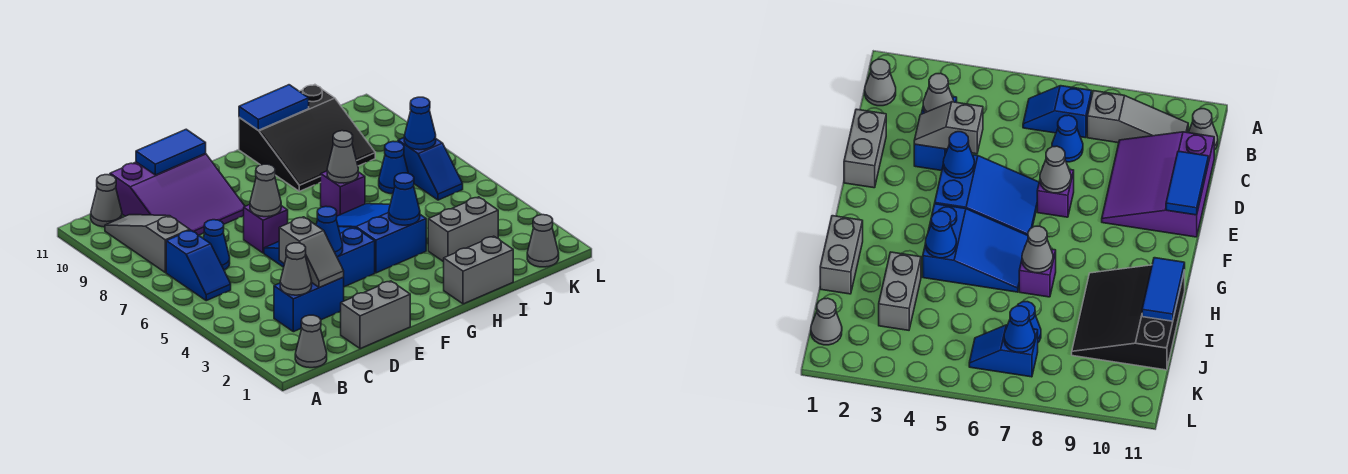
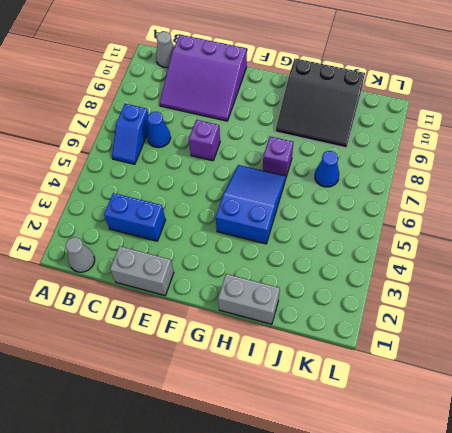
none -> grey slope B8:B10 level 1 top 8
none -> blue slope E4:F6 level 1 top 4
none -> grey brick I3:J3 level 1

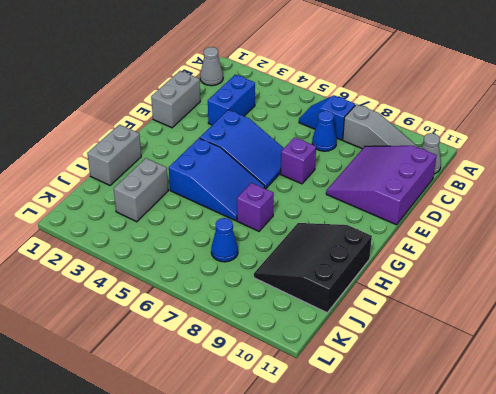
none -> grey cone K1 level 1
none -> blue slope K6:K7 level 1 top 7
none -> grey cone C3 level 2

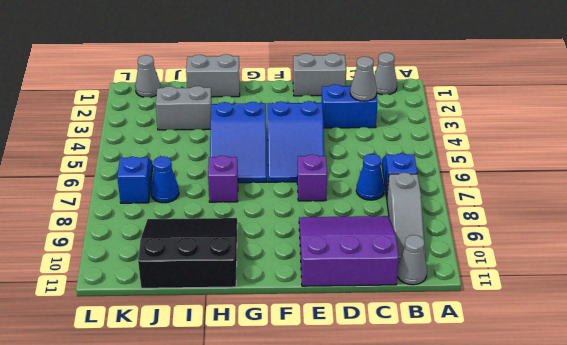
none -> grey slope D3:D4 level 2 top 4
none -> blue tile D11:E11 level 2
none -> blue cone E4 level 2

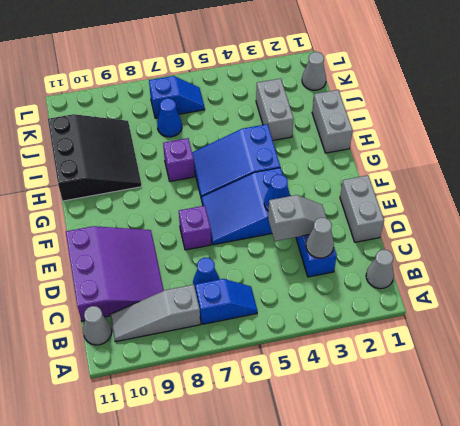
none -> blue tile D11:E11 level 2
none -> grey cone E7 level 2
none -> blue cone H4 level 2

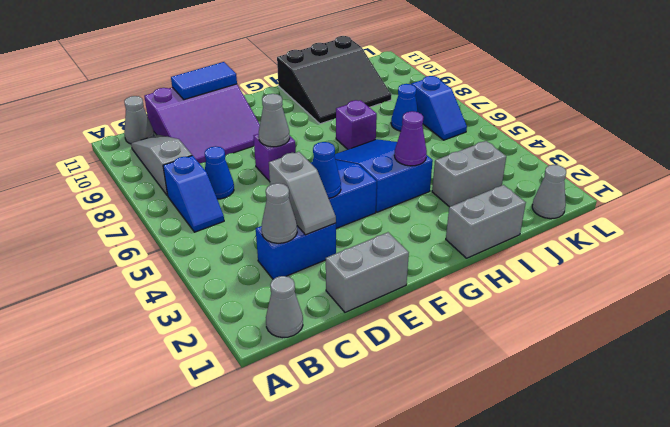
purple cone H4 level 2 -> blue cone H4 level 2
none -> grey cone H7 level 2
none -> blue tile H11:I11 level 2
none -> blue cone K7 level 2

